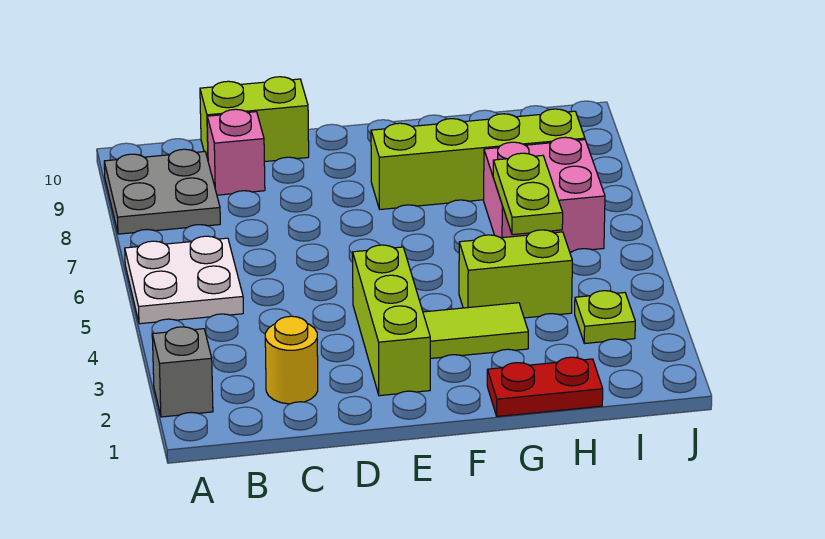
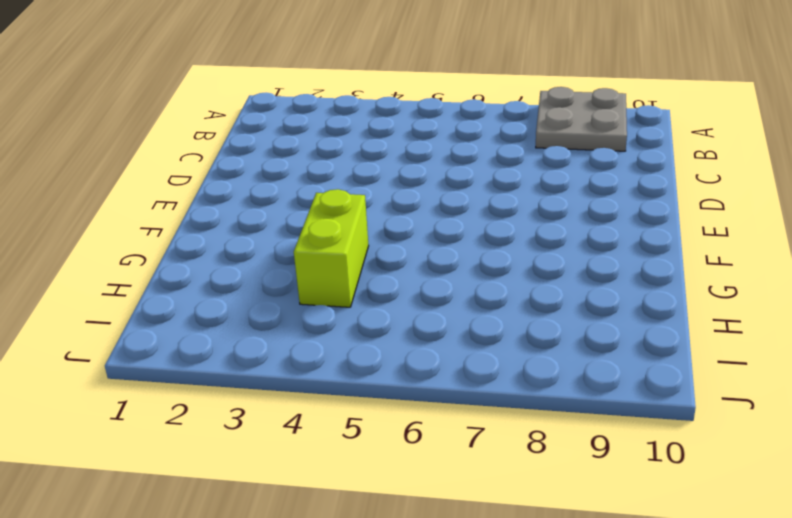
none -> grey brick A2 level 1
none -> white plate A5:B6 level 1
none -> yellow round brick C2 level 1

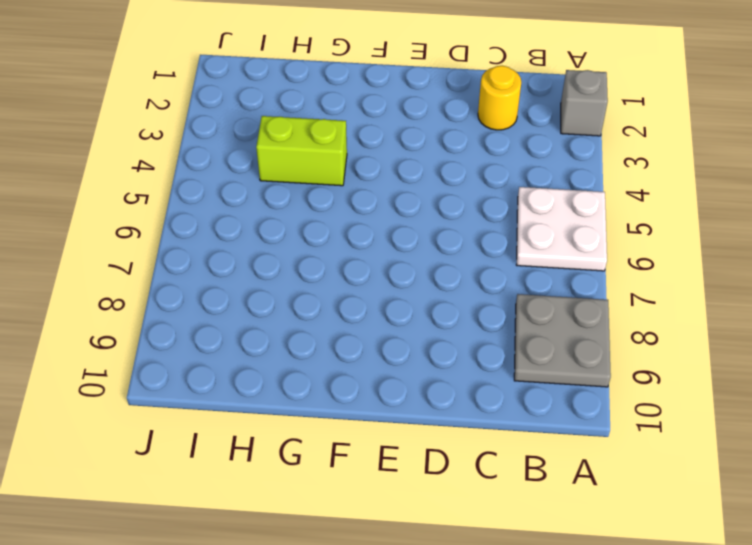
none -> pink brick C9 level 1
none -> lime brick C10:D10 level 1
none -> lime brick E2:E4 level 1

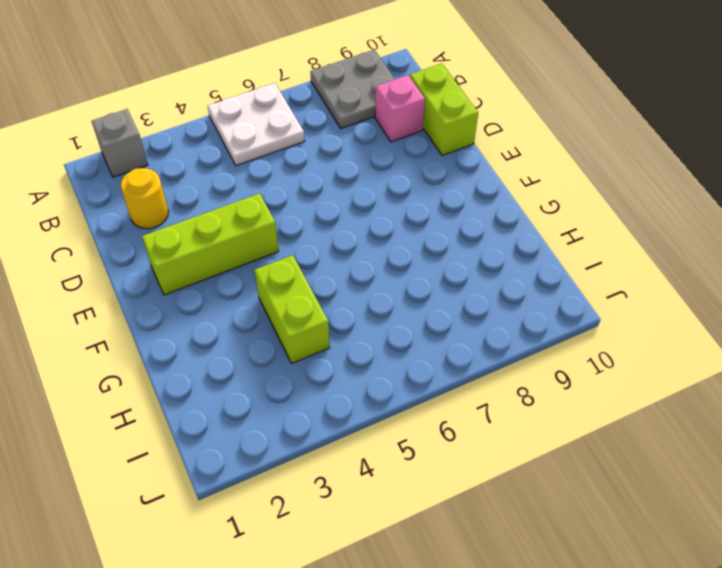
none -> lime tile F3:G3 level 1
none -> lime brick F8:I8 level 1
none -> red plate G1:H1 level 1

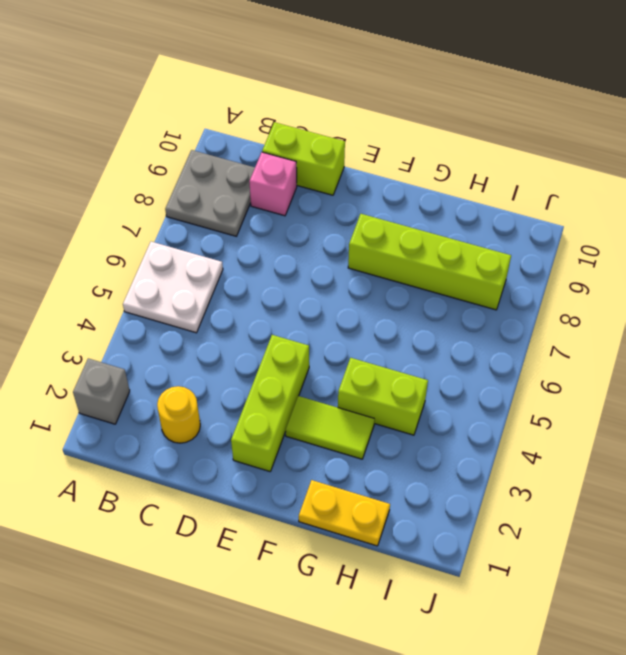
yellow plate G1:H1 level 1 -> red plate G1:H1 level 1
none -> pink brick H6:I7 level 1
none -> lime plate I3 level 1
none -> lime plate H5:H6 level 2

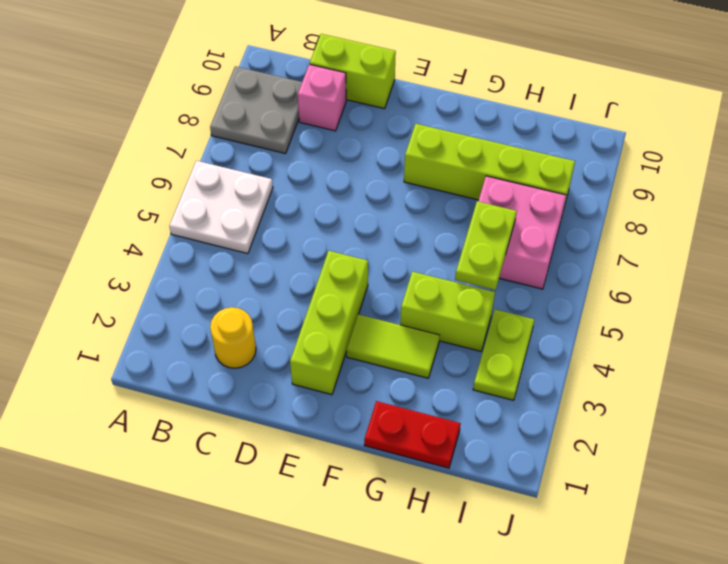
lime plate I3:I4 level 1 -> lime plate I3 level 1
none -> grey brick A2 level 1

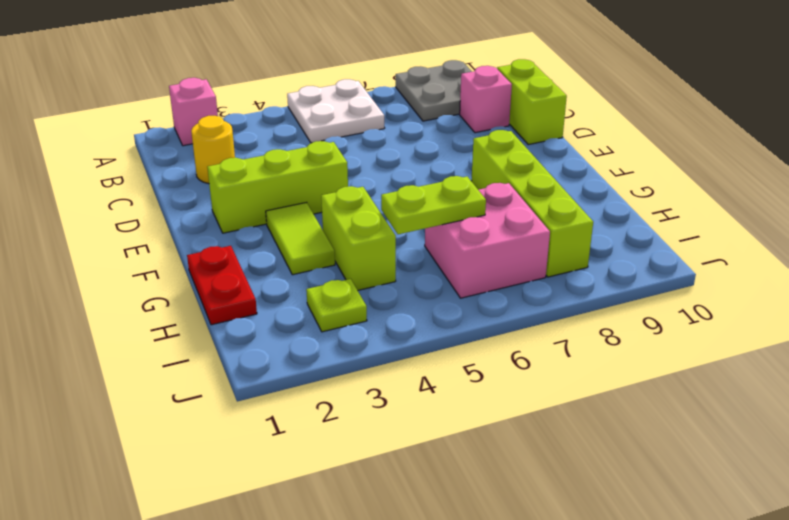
pink brick A2 level 1 -> grey brick A2 level 1

